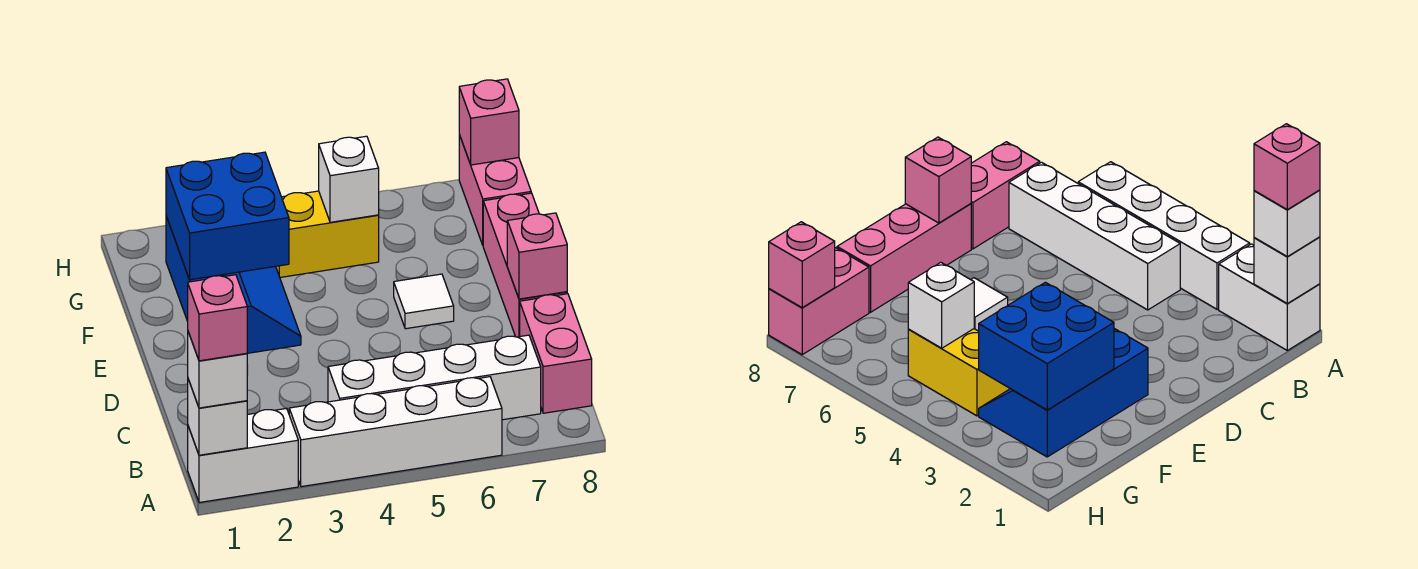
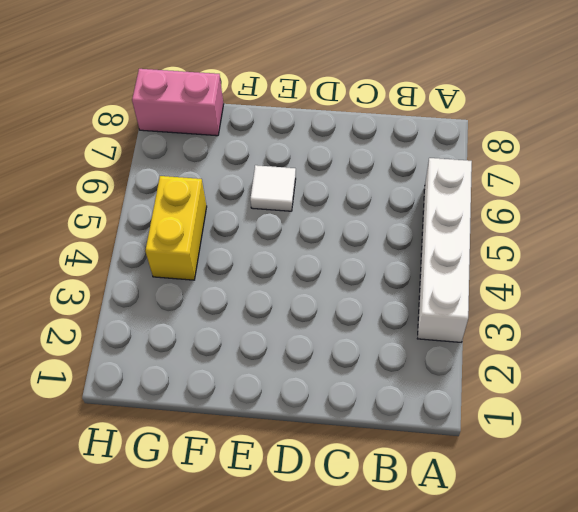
none -> white brick A1:A2 level 1
none -> white brick B4:B7 level 1
none -> pink brick B8:C8 level 1

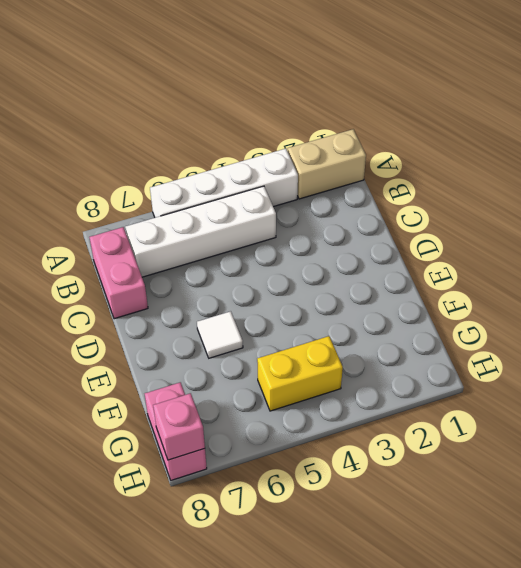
tan brick A1:A2 level 1 -> white brick A1:A2 level 1
none -> pink brick D8:F8 level 1
none -> blue slope E2:G3 level 1 top 2
none -> white brick A1 level 2

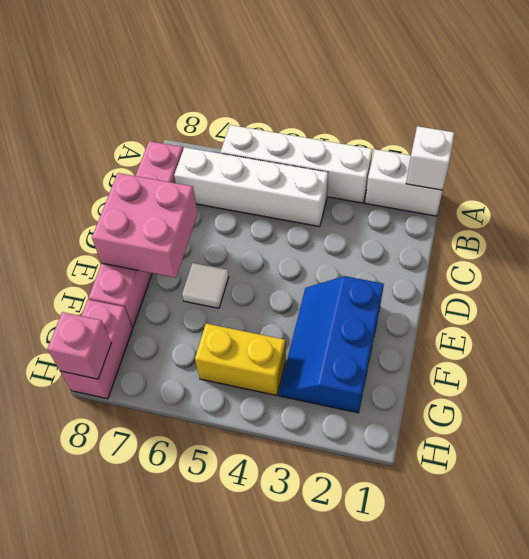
pink brick D7:E8 level 2 -> pink brick D8 level 2
none -> blue brick F2:G3 level 2
none -> white brick G5 level 2
none -> white brick A1 level 3

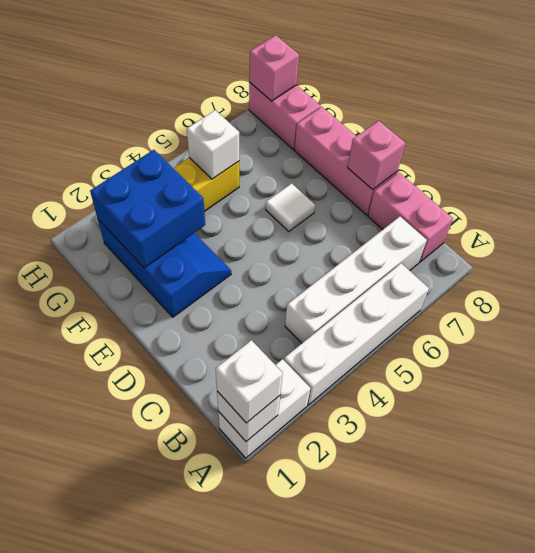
none -> pink brick A1 level 4

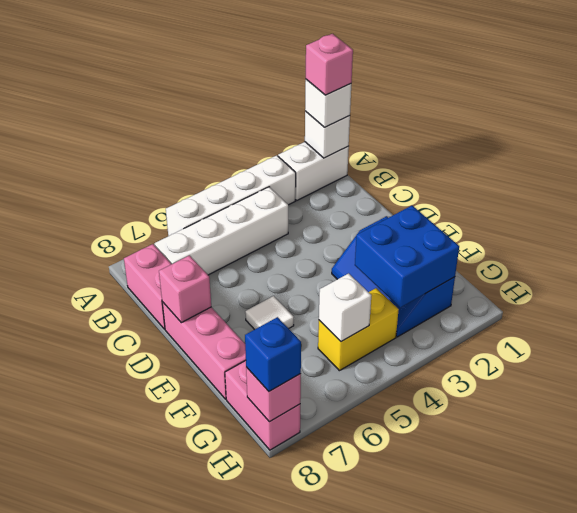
blue brick H8 level 3 -> none

